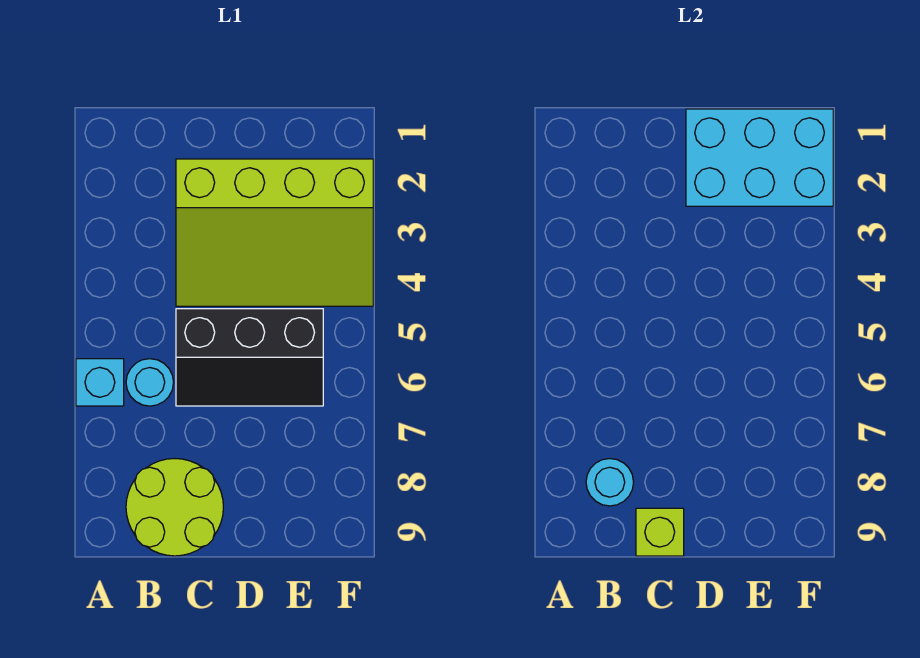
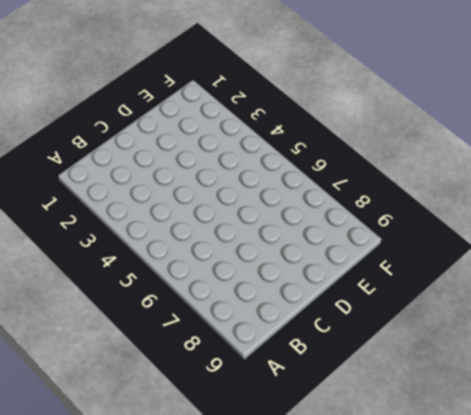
none -> cyan brick A6 level 1
none -> cyan round brick B6 level 1

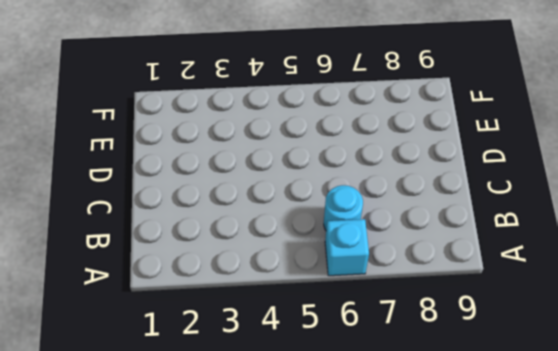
none -> lime round brick B8:C9 level 1
none -> lime slope C2:F4 level 1 top 2

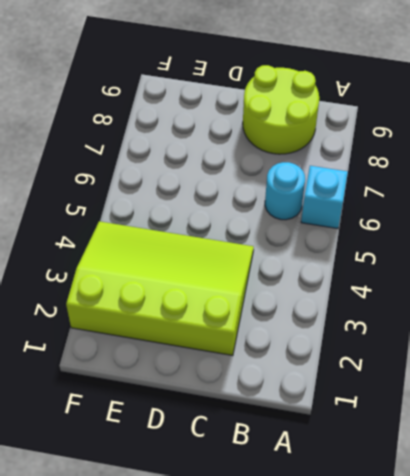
none -> black slope C5:E6 level 1 top 5
none -> cyan round brick B8 level 2

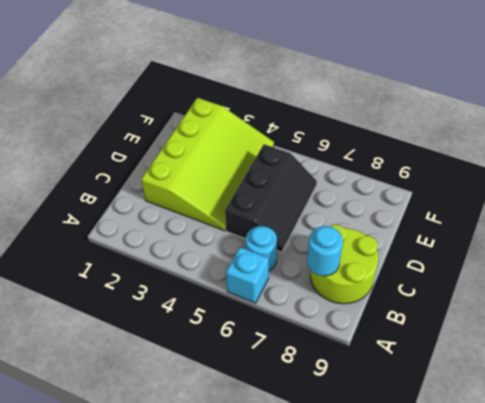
none -> lime brick C9 level 2
none -> cyan brick D1:F2 level 2

